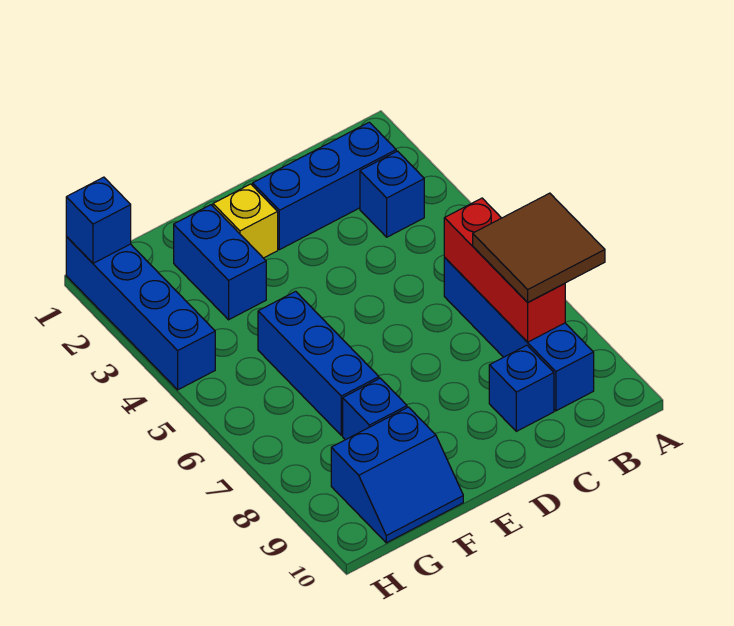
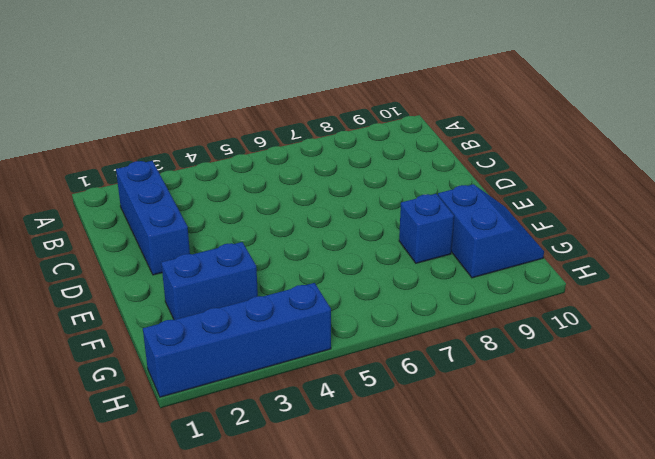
none -> blue brick B3 level 1
none -> blue brick B6:B9 level 1
none -> blue brick C9 level 1

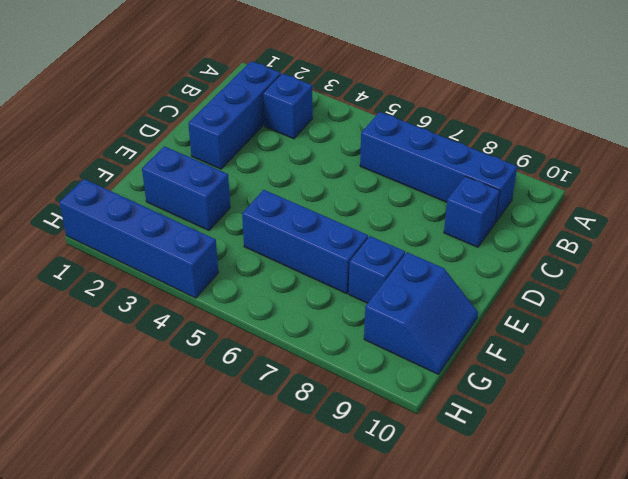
none -> yellow brick E2 level 1
none -> red brick B6:B8 level 2
none -> blue brick H1 level 2

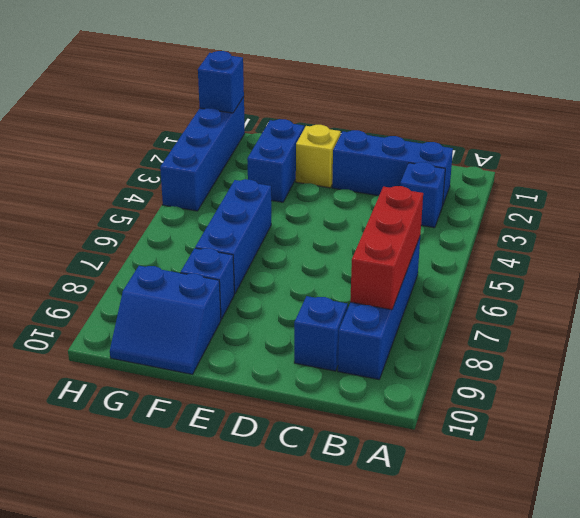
none -> brown tile A7:B8 level 3

